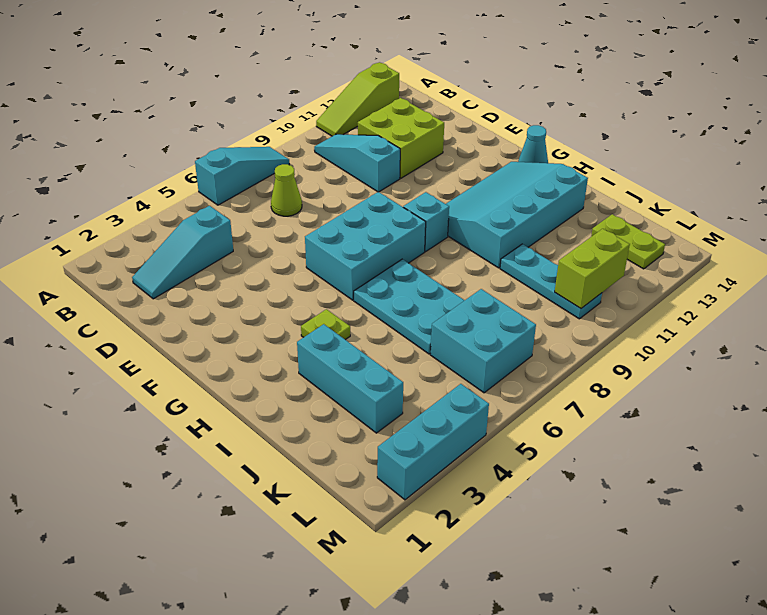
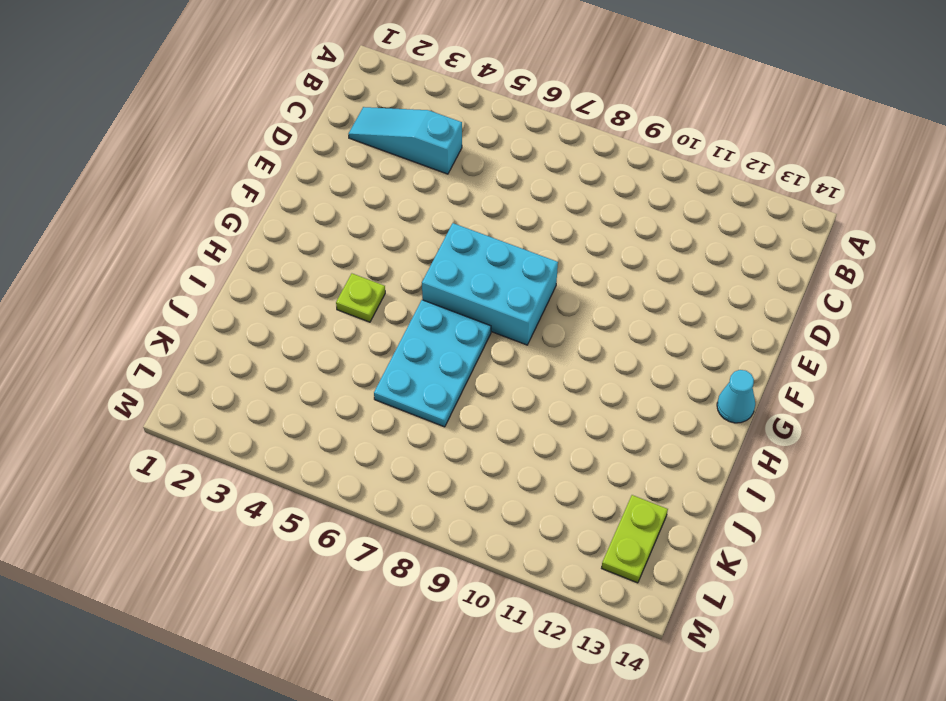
none -> cyan slope A6:A8 level 1 top 6
none -> lime slope A11:A13 level 1 top 13
none -> cyan slope B10:D10 level 1 top D

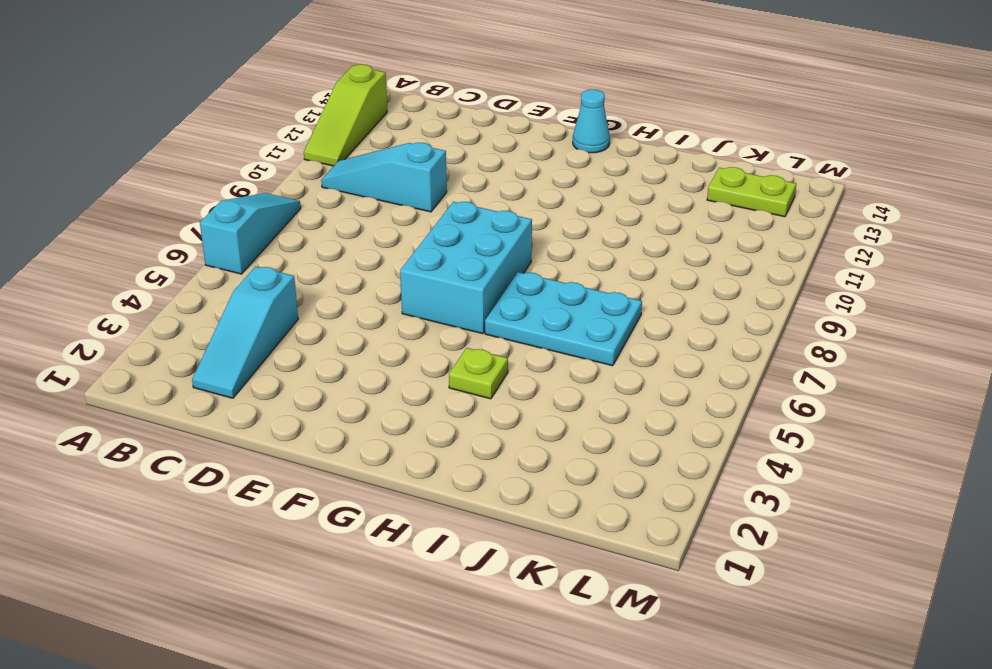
none -> lime cone C7 level 1
none -> lime brick C11:D12 level 1
none -> cyan brick G9 level 1

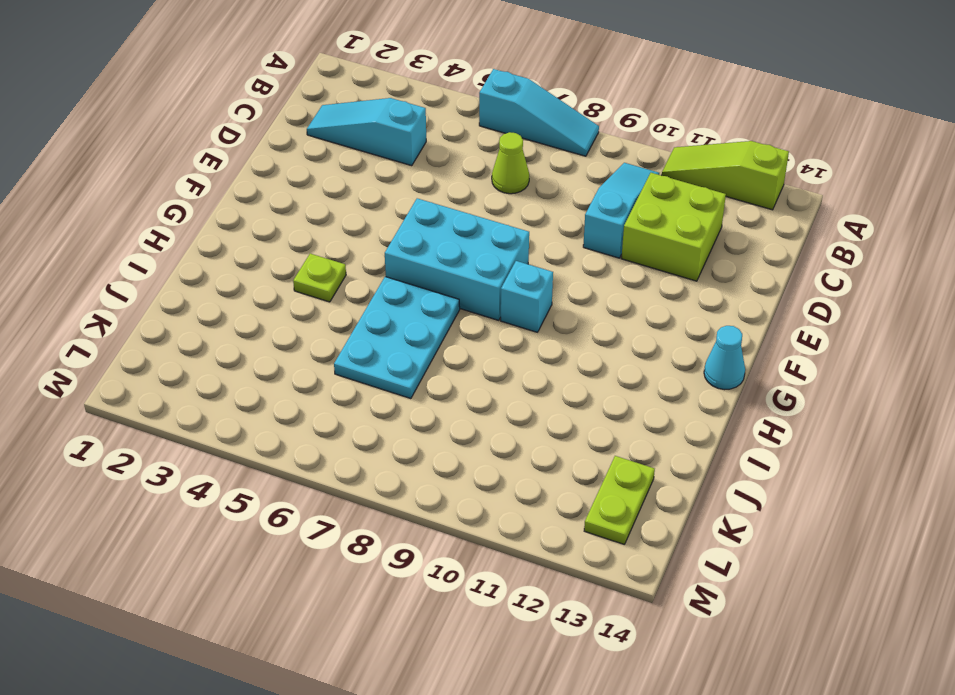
none -> cyan slope G10:I13 level 1 top I
none -> cyan brick I3:K3 level 1
none -> cyan plate J10:L10 level 1

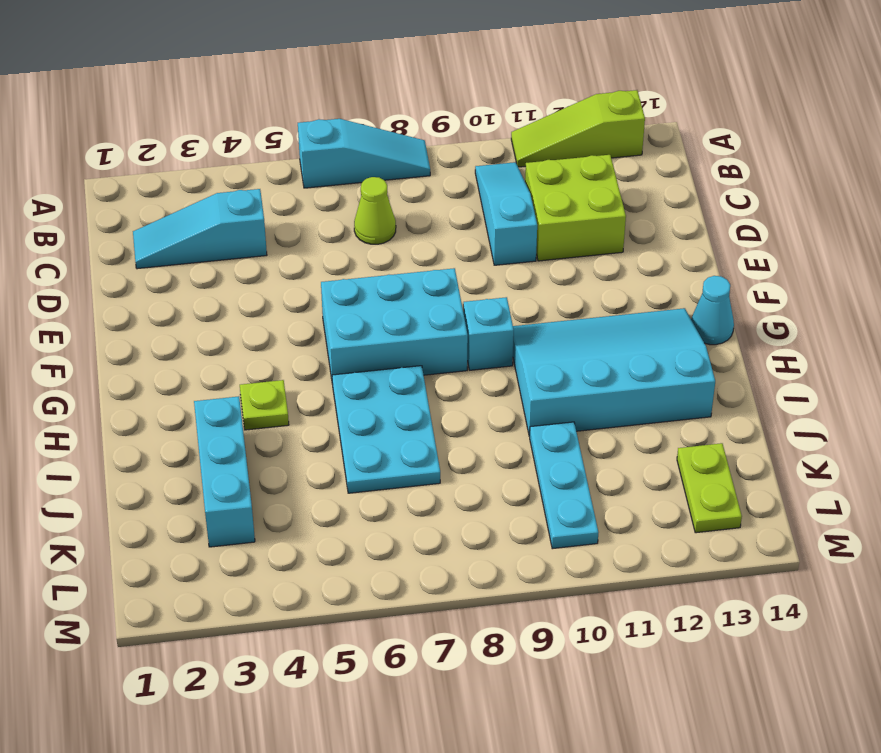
none -> cyan brick K6:L7 level 1
none -> cyan brick M2:M4 level 1
none -> lime brick L10:L11 level 2

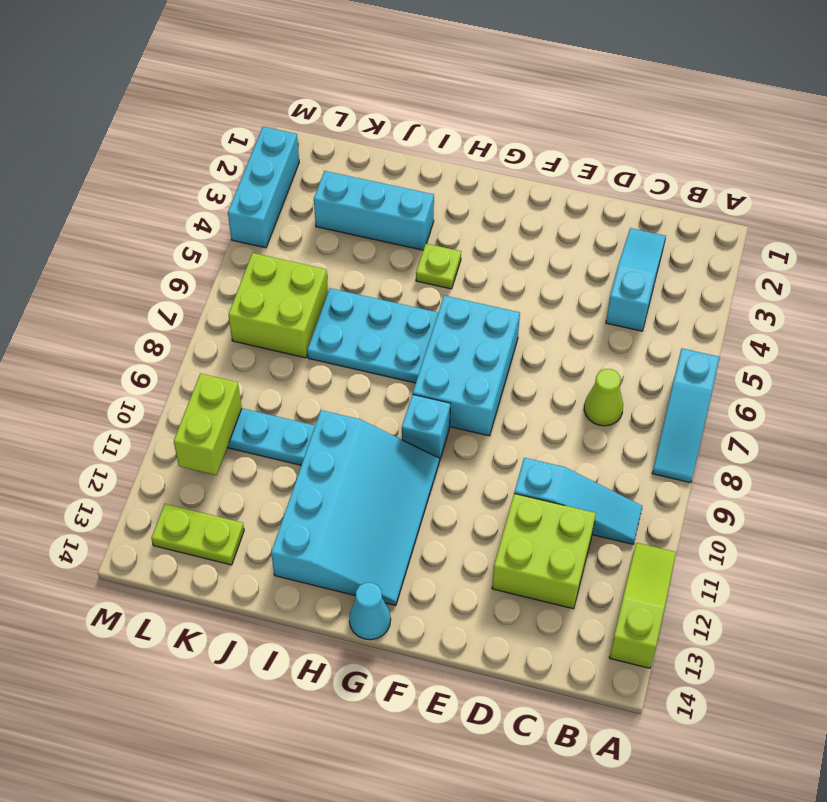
lime brick K6:L7 level 1 -> cyan brick K6:L7 level 1

